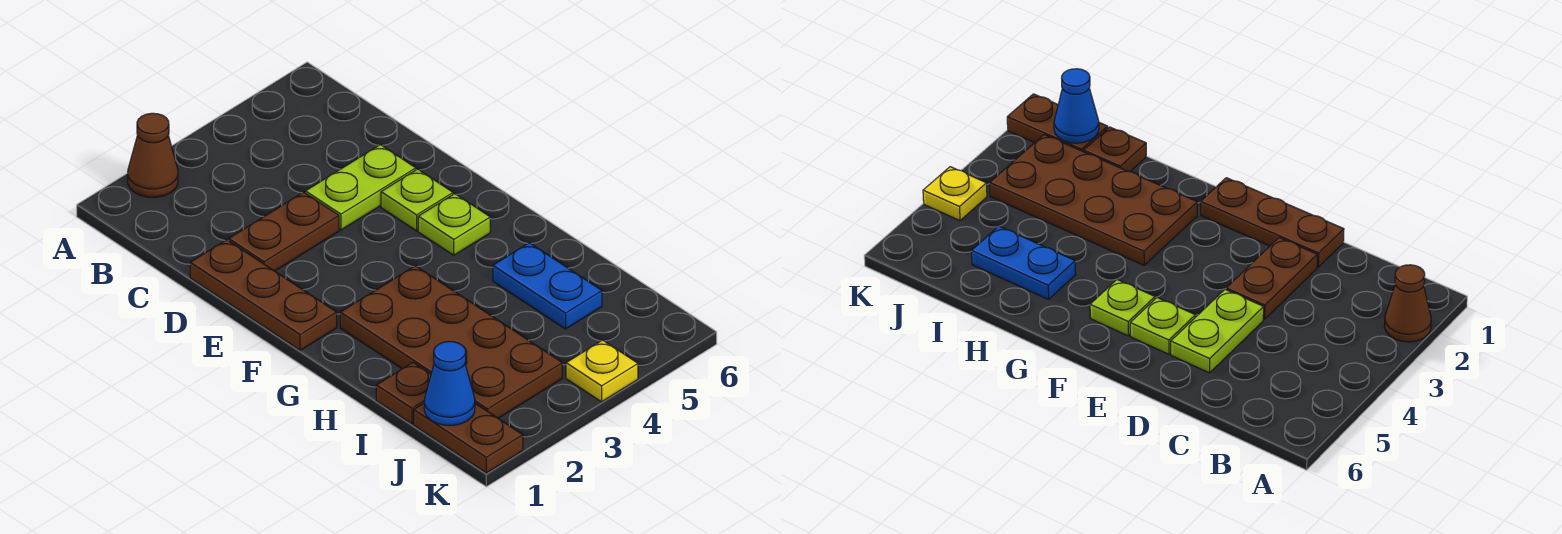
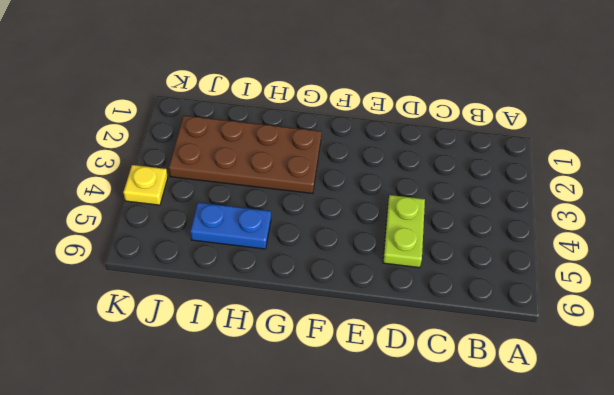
none -> brown cone A2 level 1
none -> brown plate D1:F1 level 1
none -> brown plate D2:D3 level 1

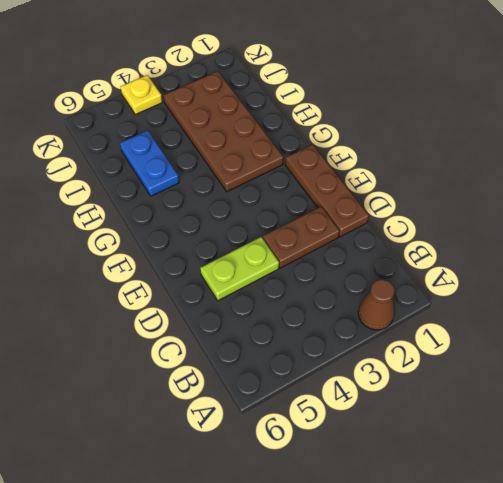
none -> lime plate E5 level 1
none -> lime plate F5 level 1
none -> brown plate I1 level 1

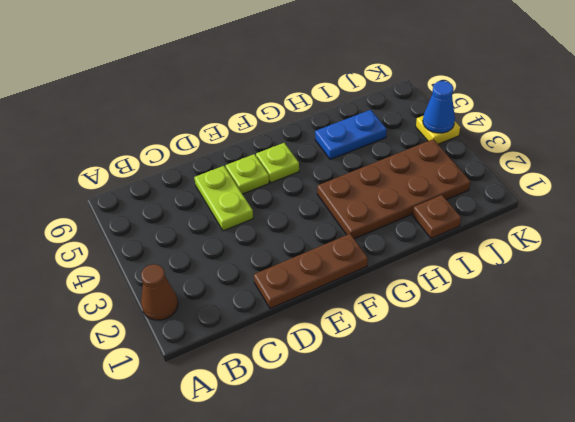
blue cone K4 level 2 -> blue cone J1 level 2
none -> brown plate D2:D3 level 1
none -> brown plate J1:K1 level 1

